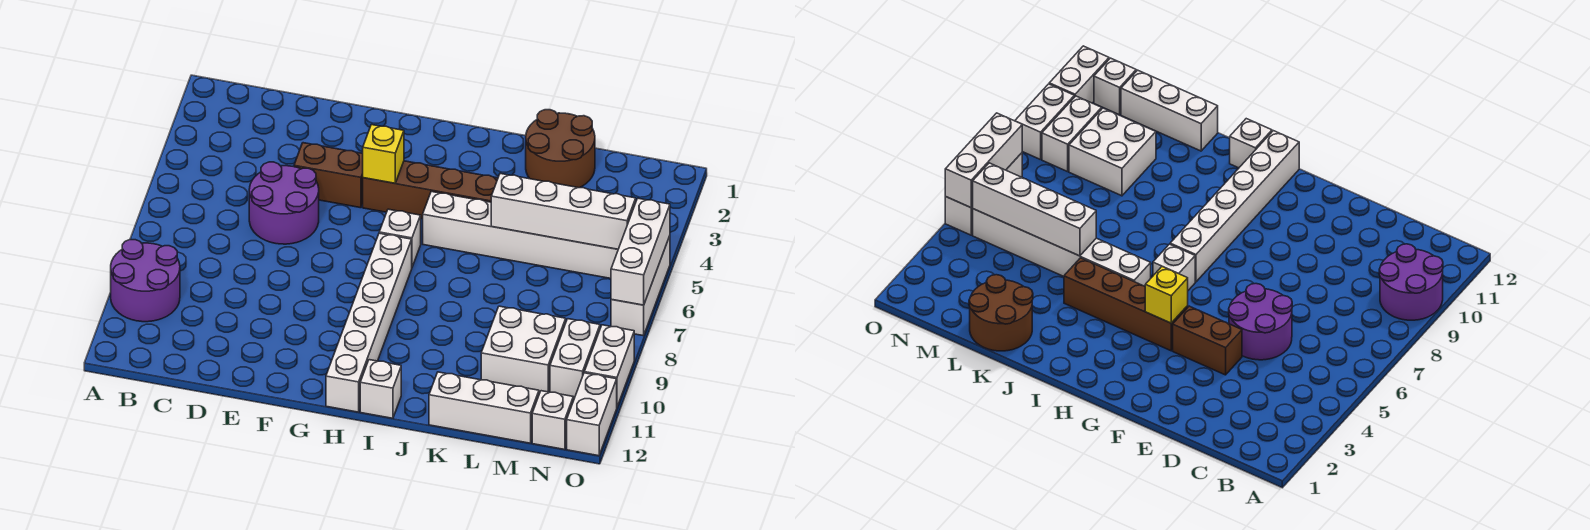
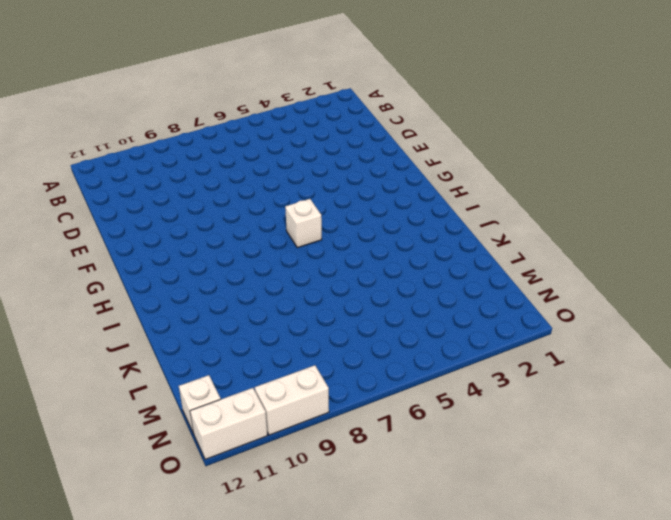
none -> purple round brick A9:B10 level 1
none -> purple round brick D5:E6 level 1
none -> brown brick E4:F4 level 1

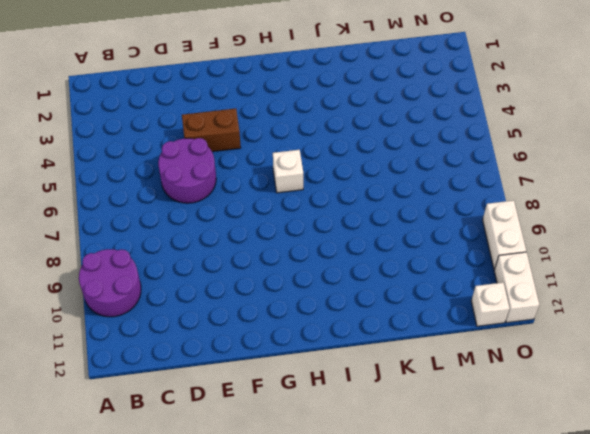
none -> brown brick G4:J4 level 1
none -> white brick H7:H12 level 1
none -> white brick I5:N5 level 1

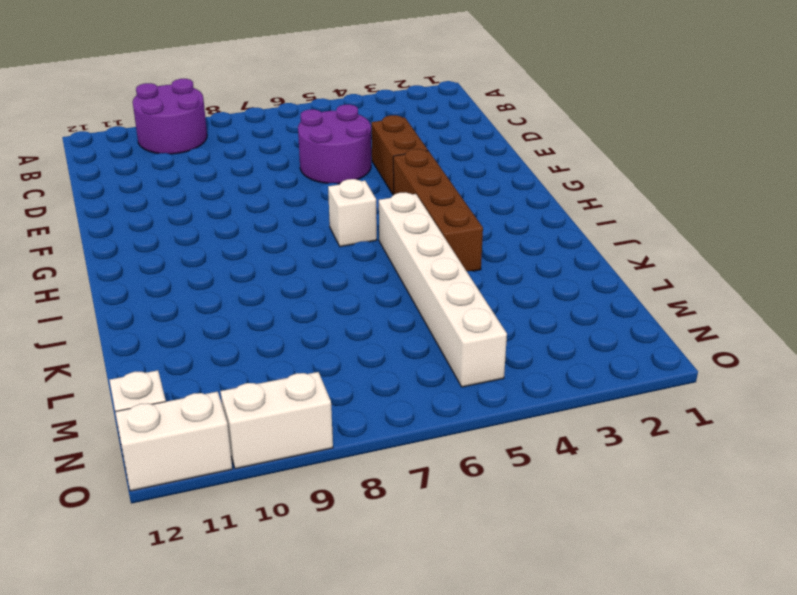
none -> white brick H7:H12 level 1
none -> white brick I12 level 1
none -> brown round brick K1:L2 level 1

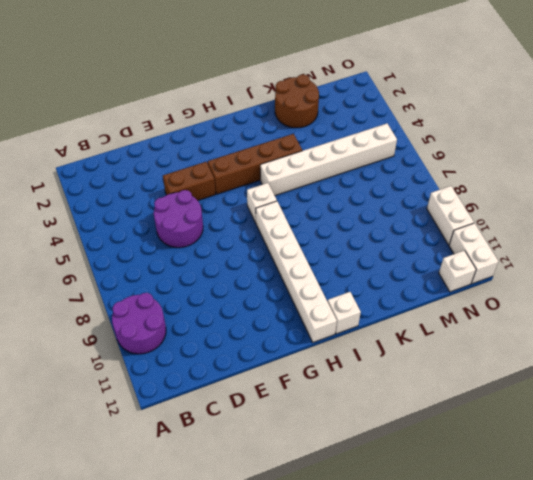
none -> white brick K12:M12 level 1
none -> white brick L9:M10 level 1
none -> white brick N9:N10 level 1

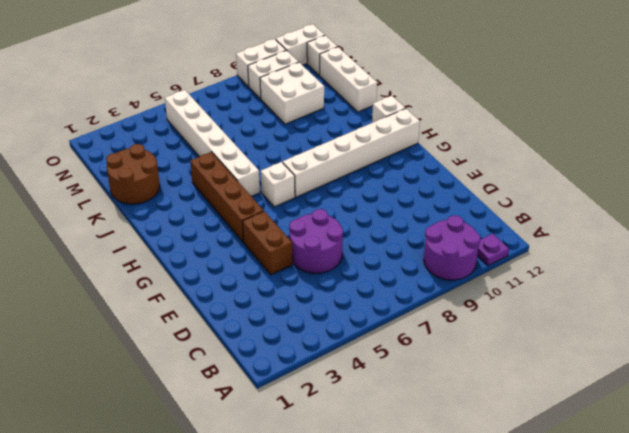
purple plate A11 level 1 -> none
none -> white brick O5:O7 level 1
none -> yellow brick G4 level 2
none -> white brick K5:N5 level 2

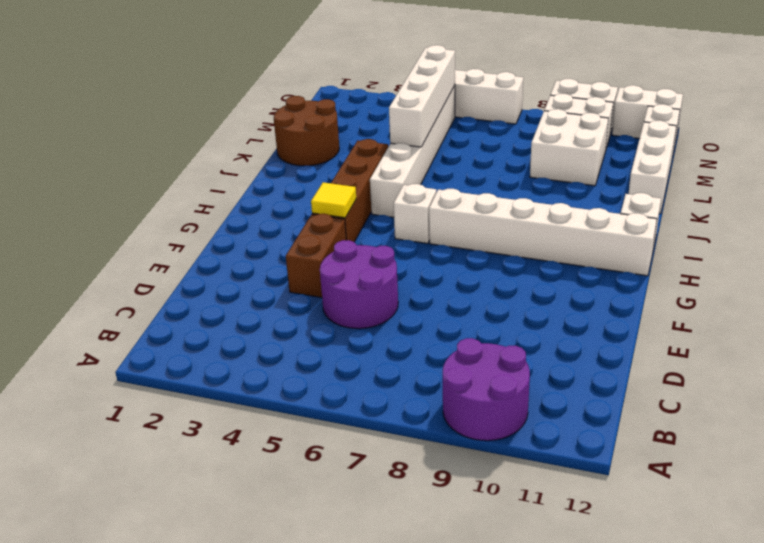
yellow tile G4 level 2 -> yellow brick G4 level 2
none -> white brick O5:O7 level 2

